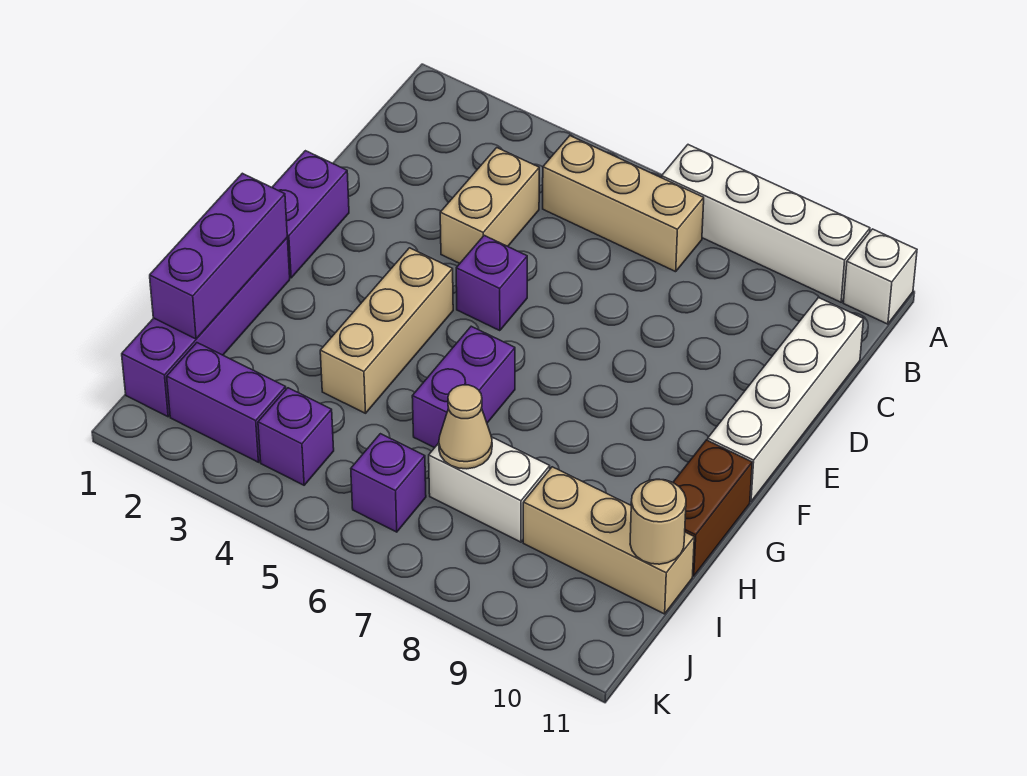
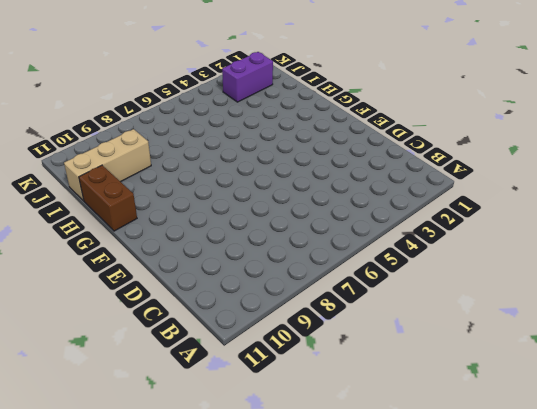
none -> white brick A7:A10 level 1
none -> white brick A11 level 1
none -> tan brick B5:B7 level 1

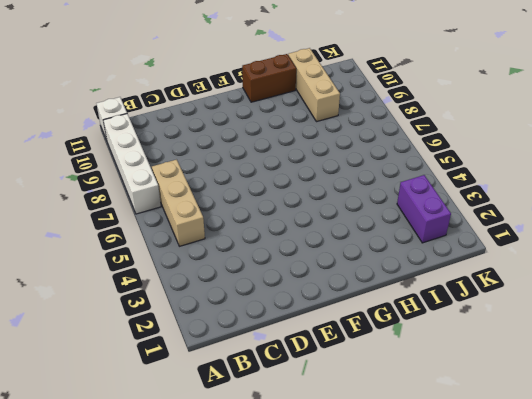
none -> tan brick C4:D4 level 1
none -> white brick C11:F11 level 1
none -> purple brick E1:F1 level 1

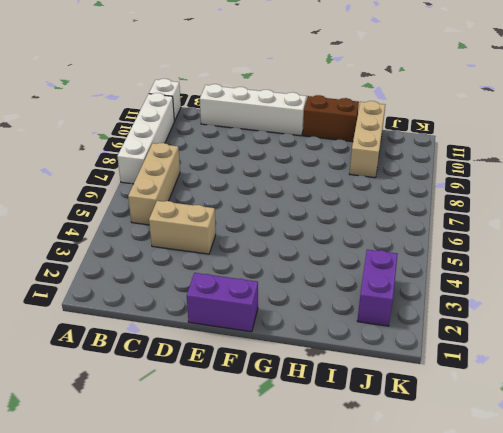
none -> purple brick E5 level 1
none -> tan brick F4:H4 level 1
none -> purple brick G1:J1 level 1

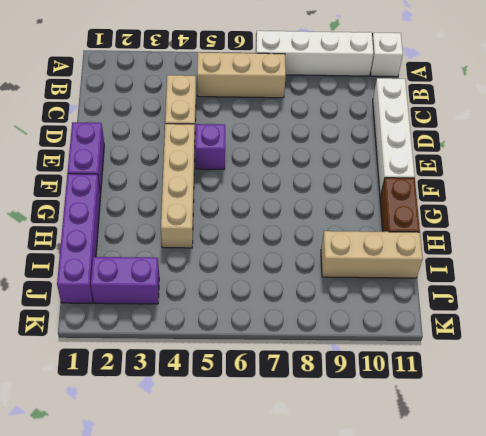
tan brick E4:H4 level 1 -> tan brick F4:H4 level 1
none -> purple brick G6:H6 level 1
none -> white brick I7:I8 level 1
none -> purple brick J4 level 1

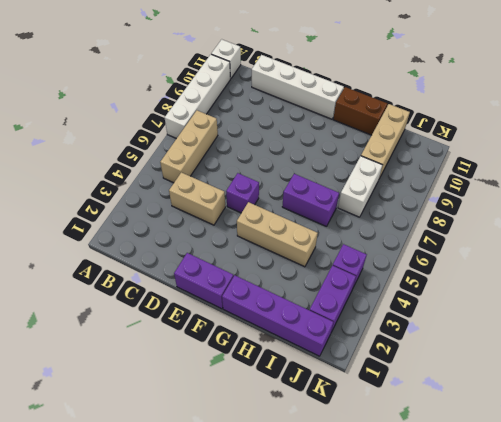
none -> purple brick J6 level 1
none -> purple brick G1:I1 level 2
none -> tan cone I7 level 2

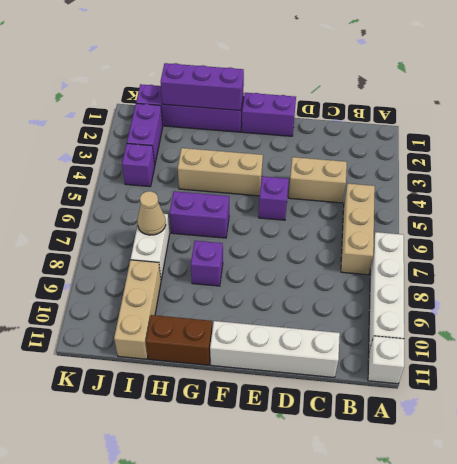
purple brick G8 level 1 -> purple brick J6 level 1
none -> tan round brick I11 level 2

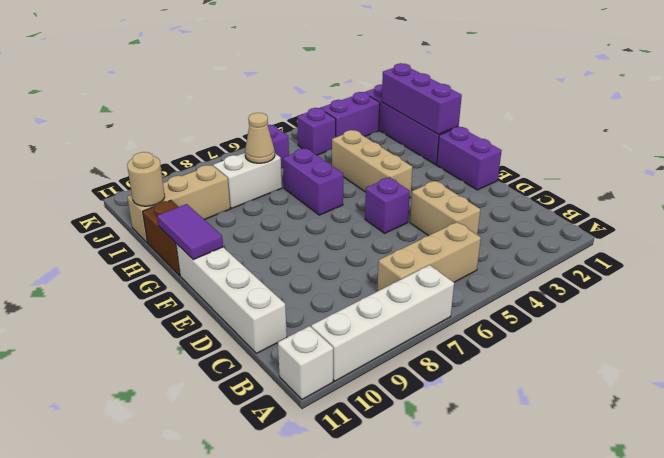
purple tile F11:G11 level 2 -> none

